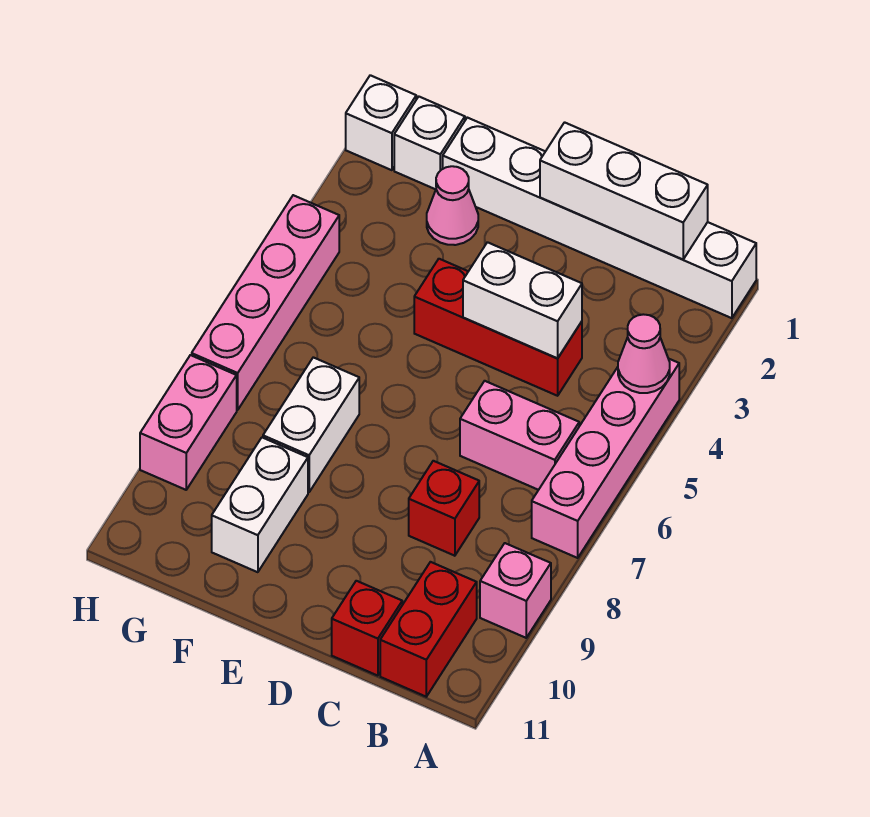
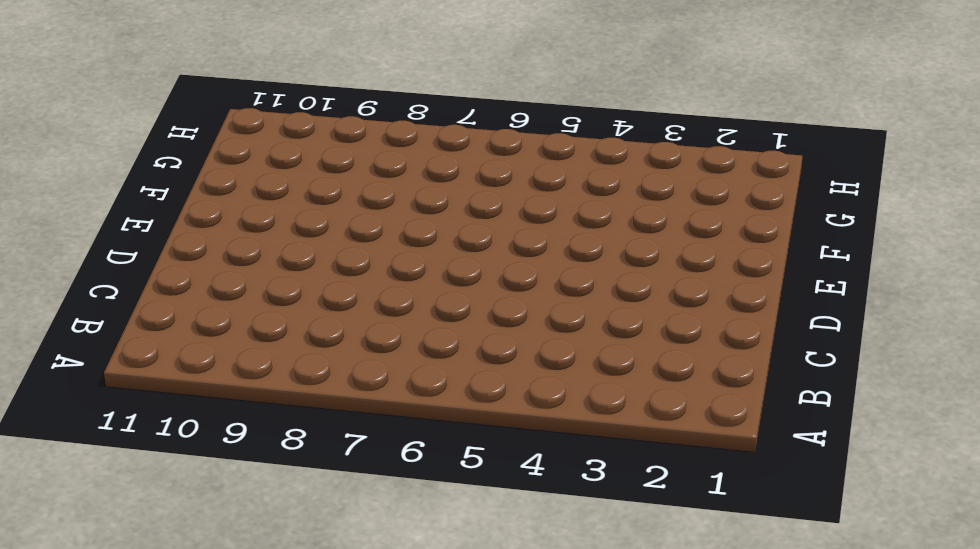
none -> white brick A1:F1 level 1
none -> pink brick A4:A7 level 1
none -> pink brick A9 level 1

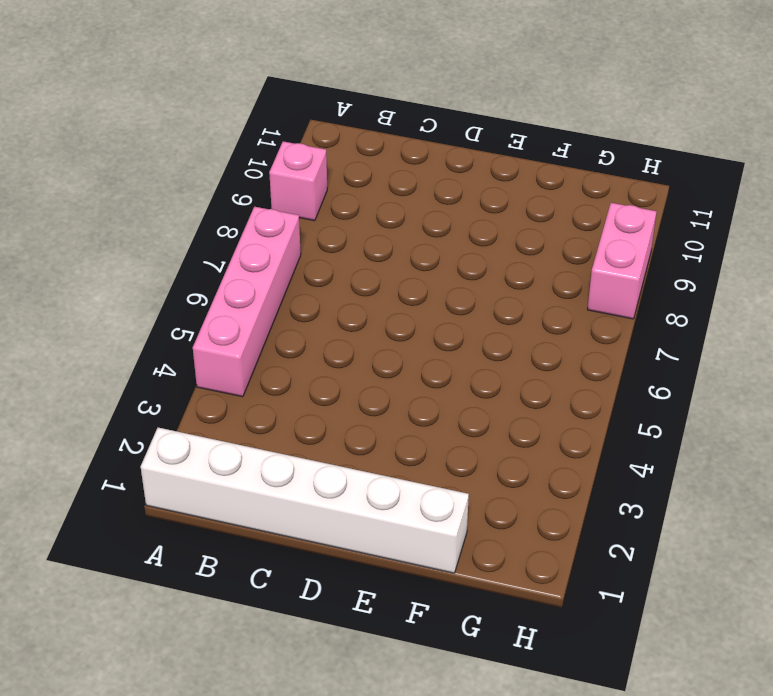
none -> pink brick B6:C6 level 1
none -> red brick B10:B11 level 1
none -> red brick C4:E4 level 1

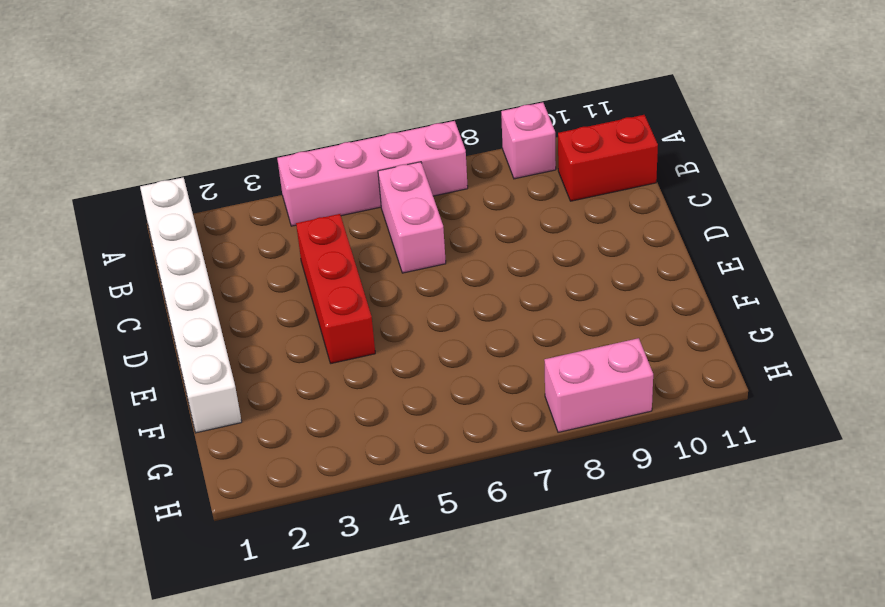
none -> red brick C8 level 1
none -> red brick C11 level 1
none -> pink cone F2 level 1

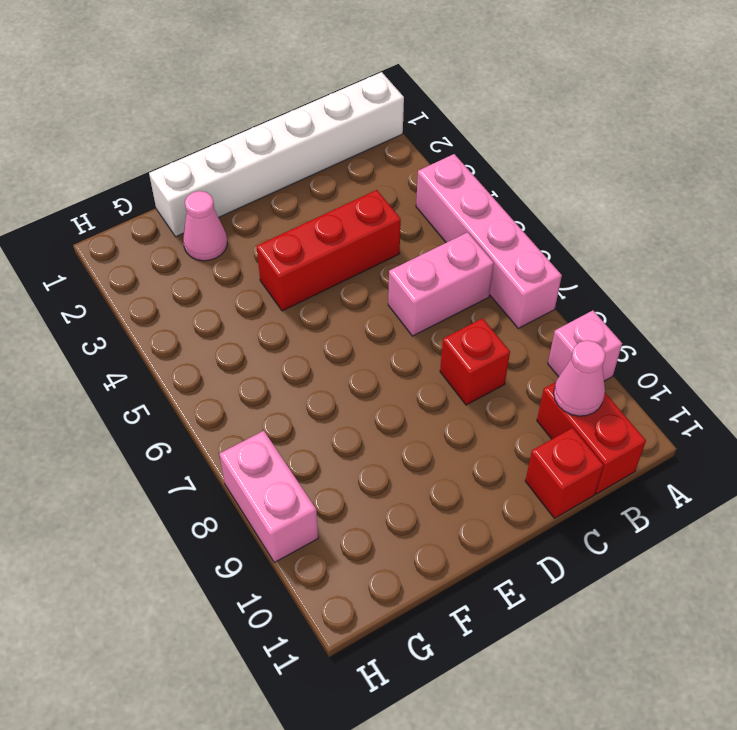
pink cone B10 level 2 -> pink cone A4 level 2
none -> white brick F7:F8 level 1
none -> white brick F9:F10 level 1
none -> white brick G1 level 1

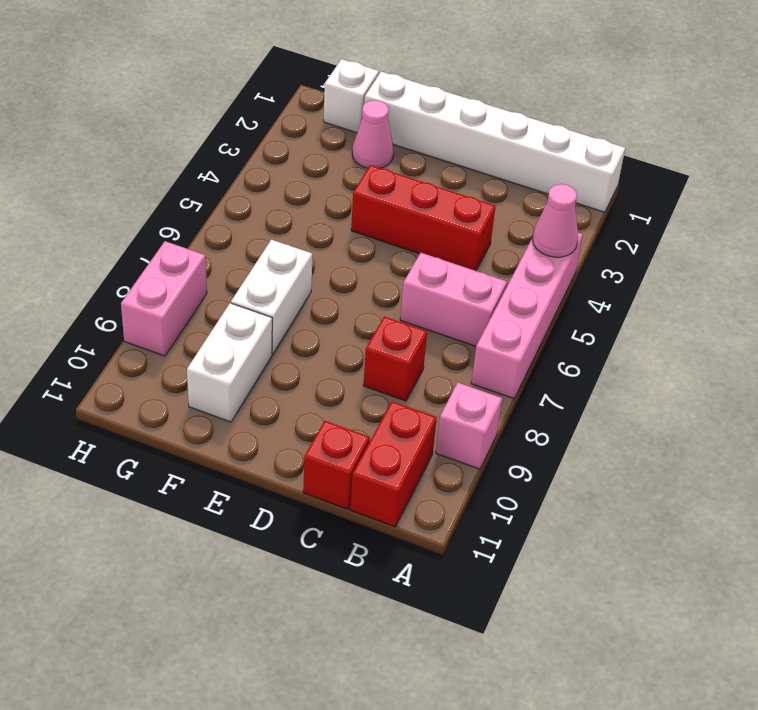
none -> white brick H1 level 1
none -> pink brick H4:H7 level 1
none -> white brick B1:D1 level 2

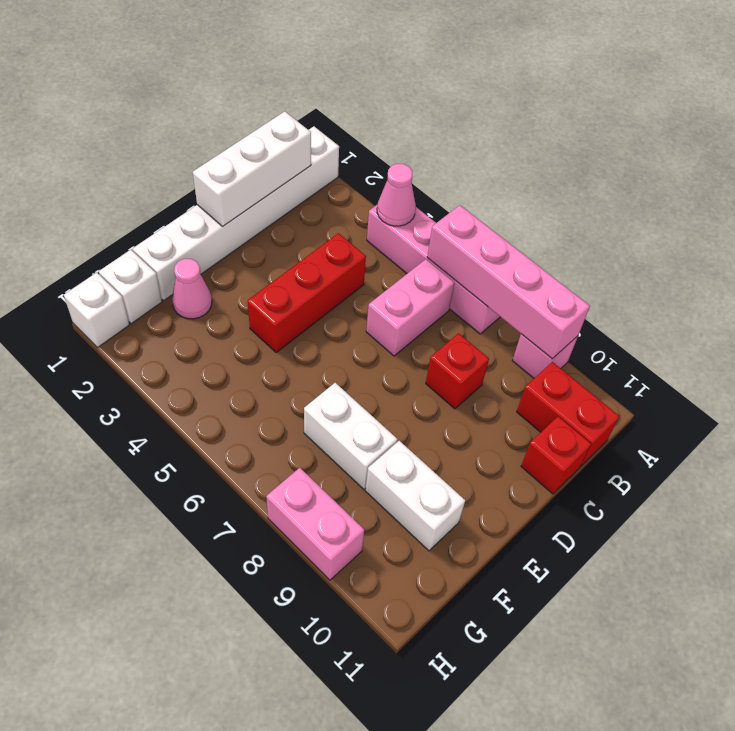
pink brick A6:A9 level 2 -> pink brick H4:H7 level 1
none -> white brick C4:D4 level 2

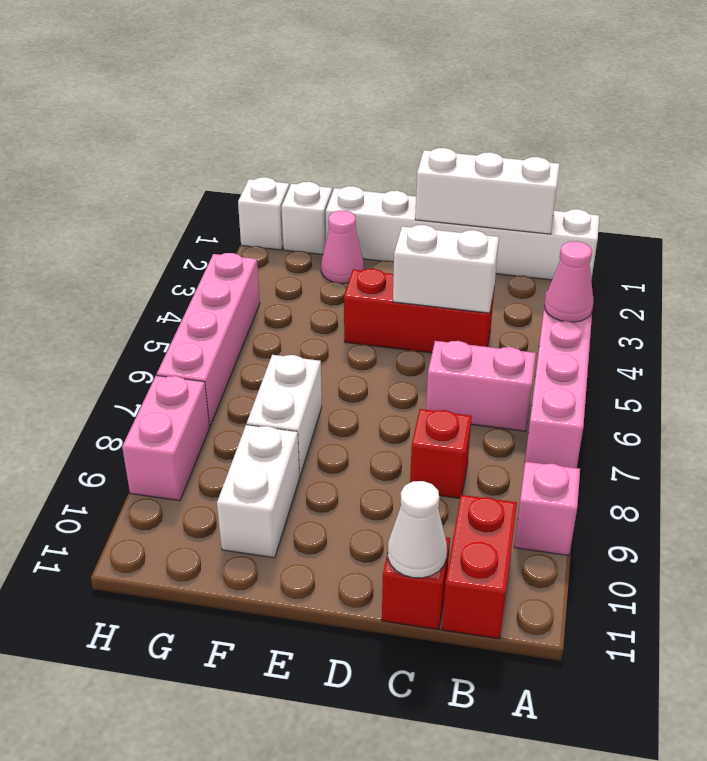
white cone C11 level 2 -> none

